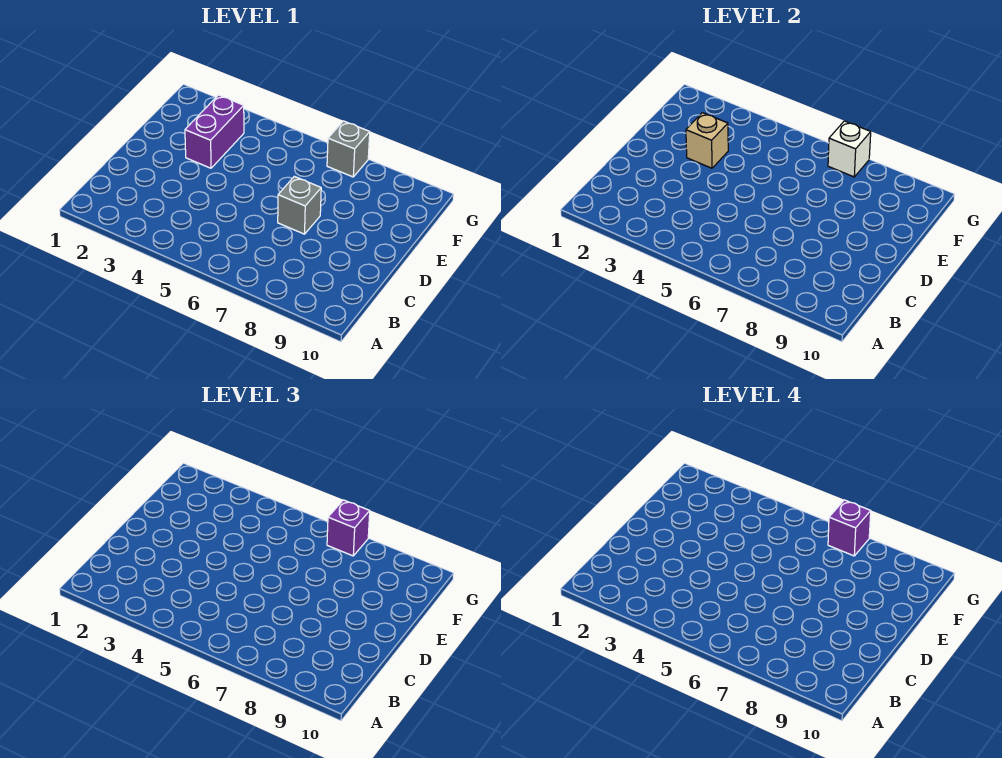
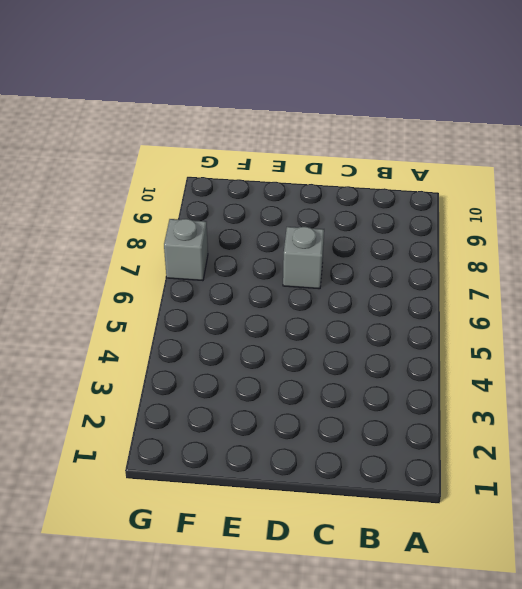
none -> purple brick E3:F3 level 1
none -> tan brick E3 level 2

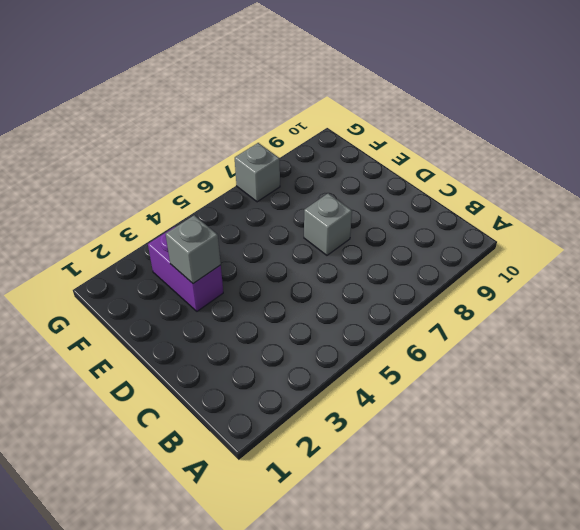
grey brick E3 level 2 -> tan brick E3 level 2
none -> white brick G7 level 2
none -> purple brick G7 level 3

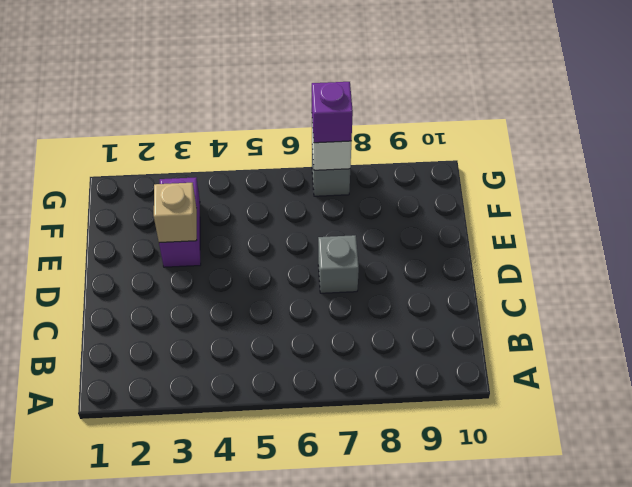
none -> purple brick G7 level 4

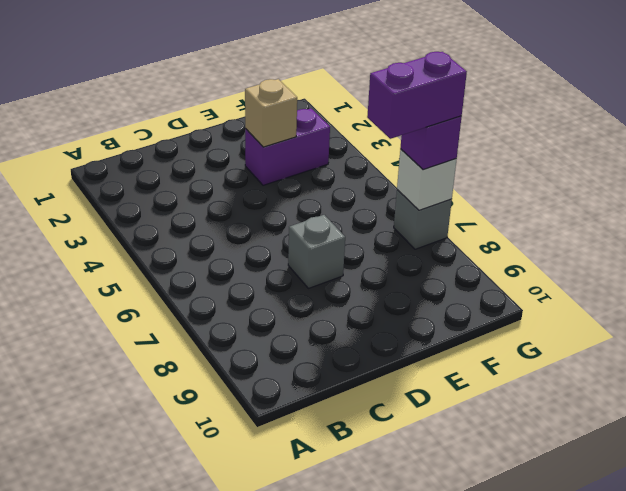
purple brick F7:G7 level 4 -> purple brick G7 level 4

